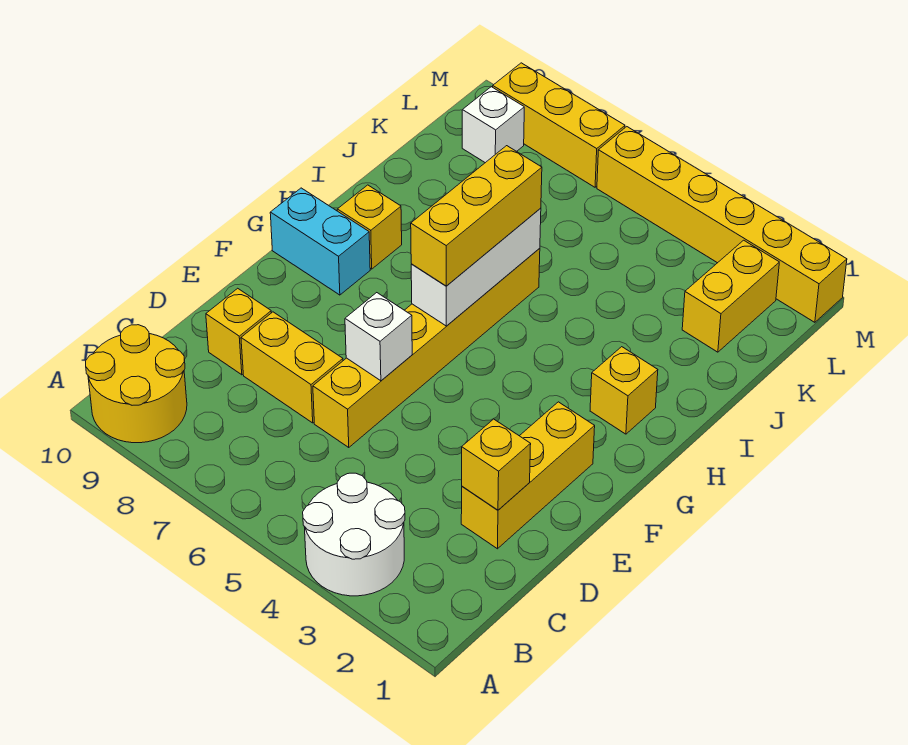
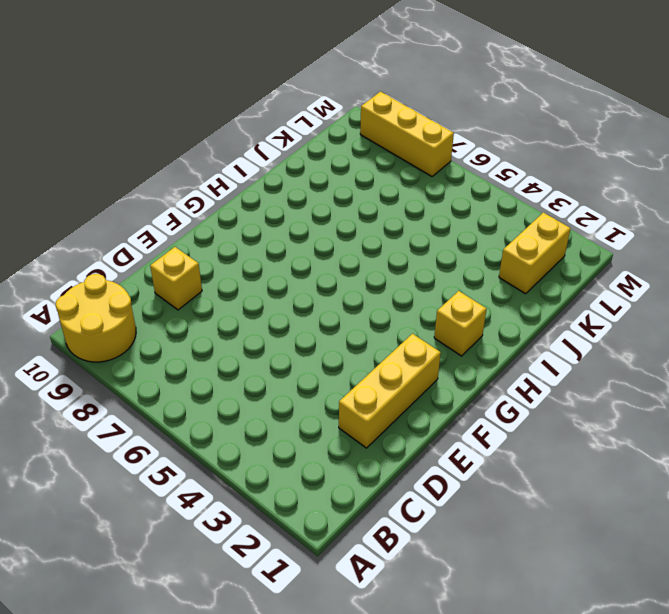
none -> white round brick A3:B4 level 1
none -> yellow brick D6:I6 level 1
none -> yellow brick D7:D8 level 1

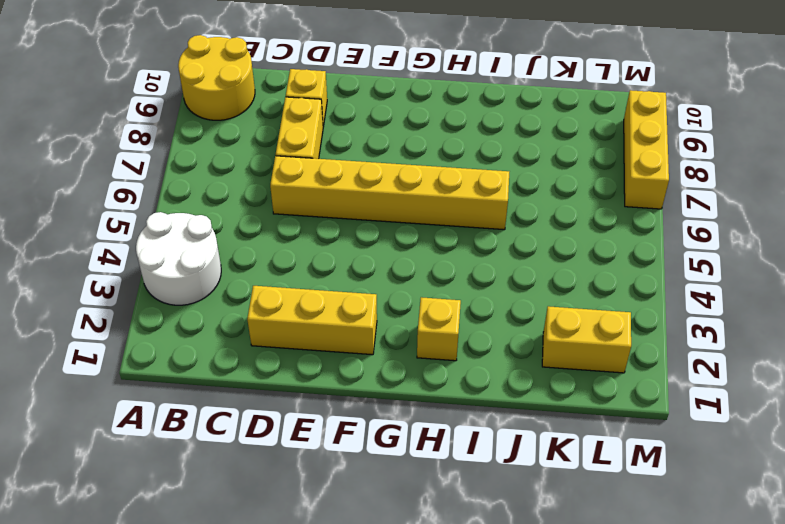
none -> cyan brick G9:G10 level 1
none -> yellow brick H9 level 1
none -> white brick L9 level 1

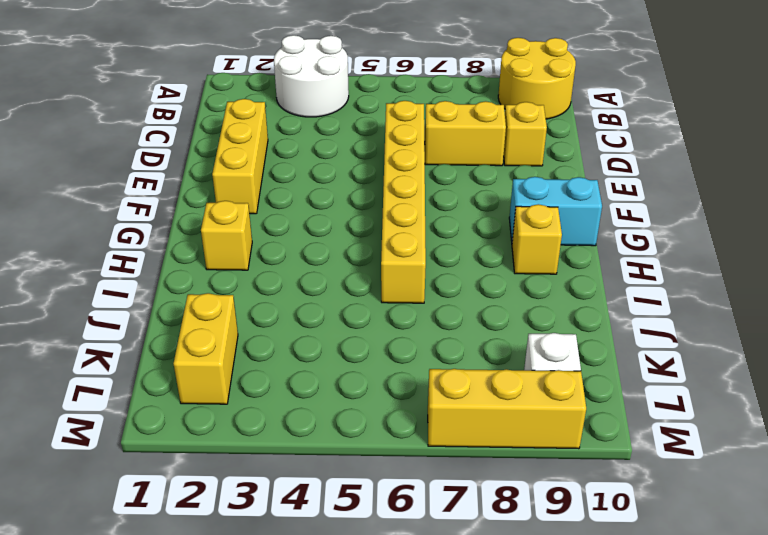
none -> yellow brick M1:M6 level 1
none -> yellow brick D2 level 2
none -> white brick E6 level 2

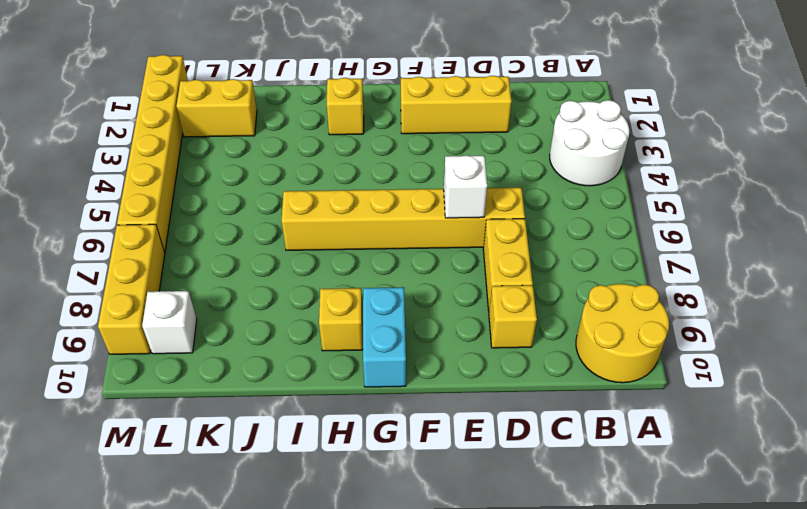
none -> yellow brick D2 level 2
none -> white brick G6:I6 level 2
none -> yellow brick G6:I6 level 3

